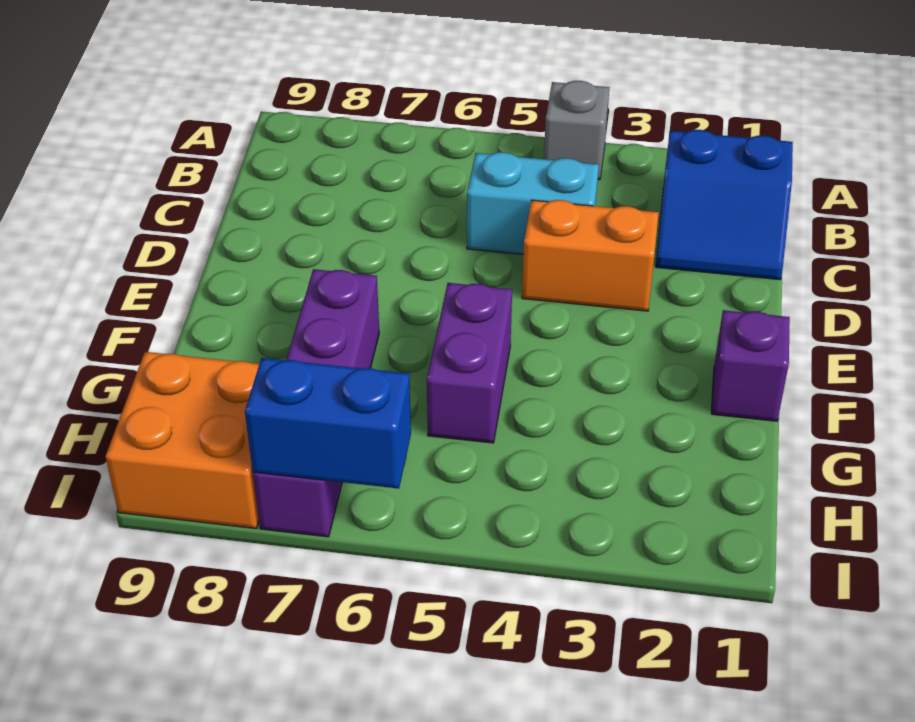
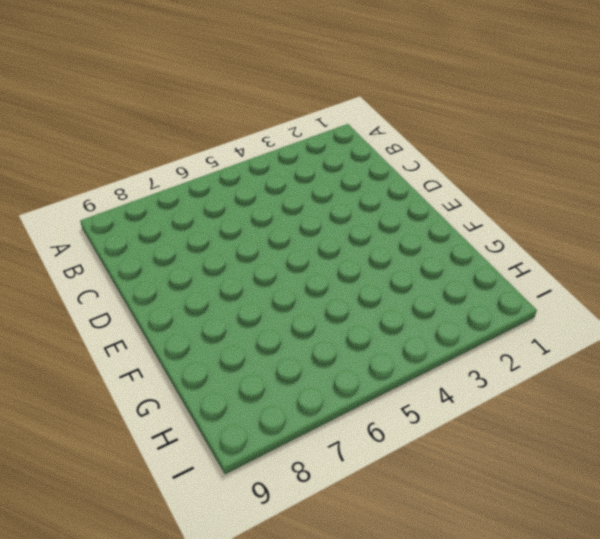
none -> grey brick A4 level 1
none -> blue slope B1:C2 level 1 top B

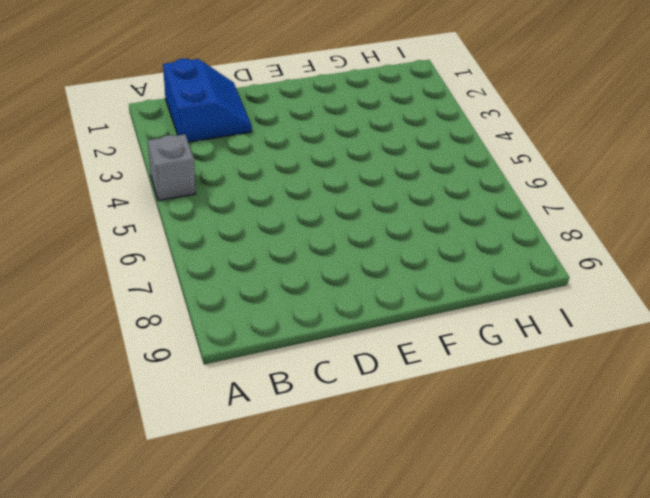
none -> cyan brick C4:C5 level 1
none -> orange brick D3:D4 level 1

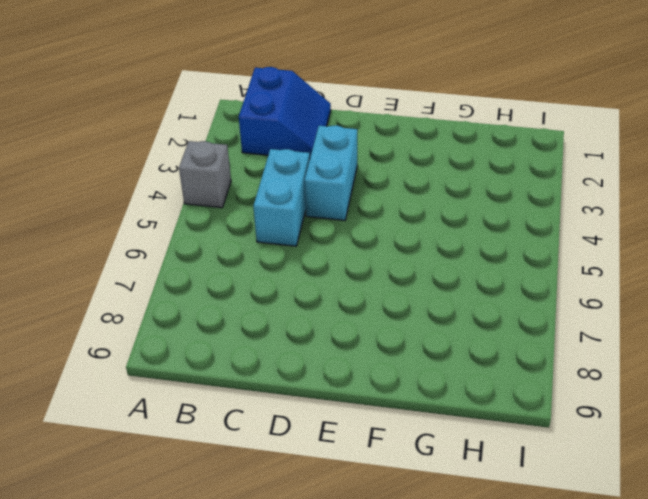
cyan brick D3:D4 level 1 -> orange brick D3:D4 level 1
none -> purple brick F1 level 1
none -> purple brick F5:G5 level 1

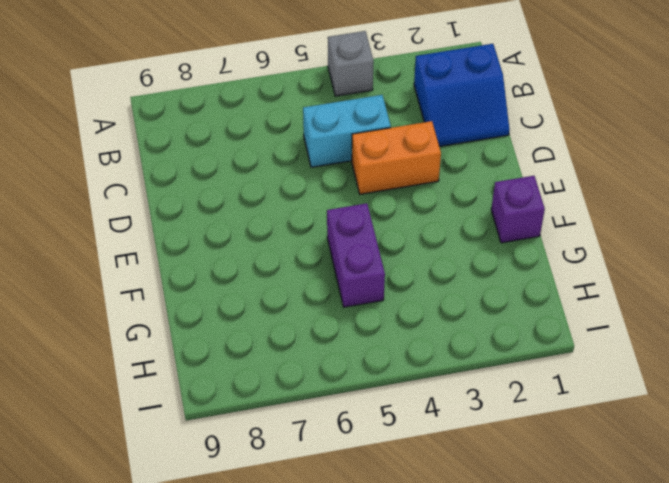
none -> purple brick F7:I7 level 1
none -> orange brick H8:I9 level 1

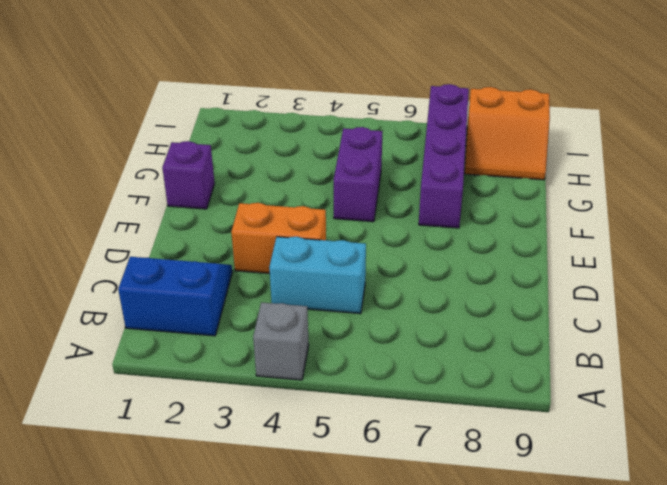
orange slope H8:I9 level 1 top I -> orange brick H8:I9 level 1
none -> blue brick I6:I7 level 2

